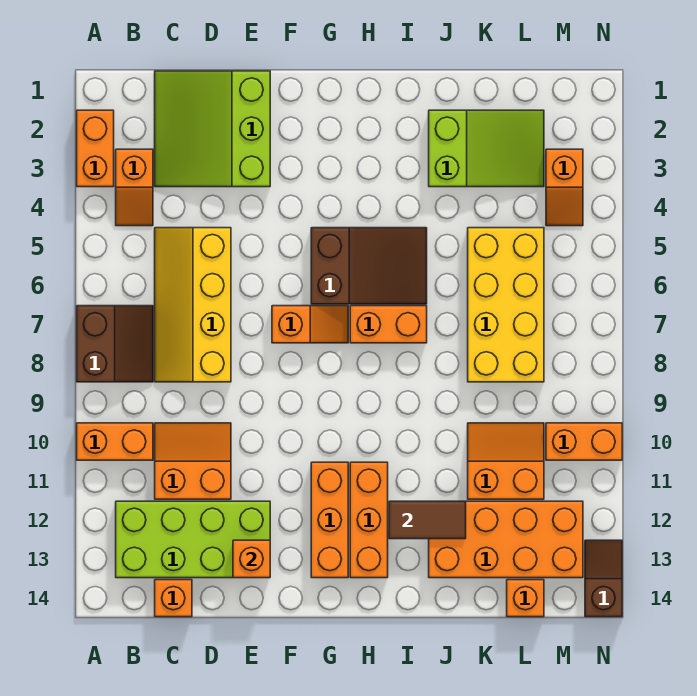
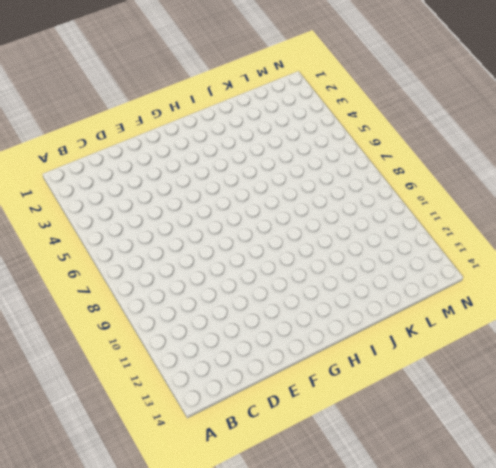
none -> orange brick A2:A3 level 1
none -> brown slope A7:B8 level 1 top A
none -> orange brick A10:B10 level 1

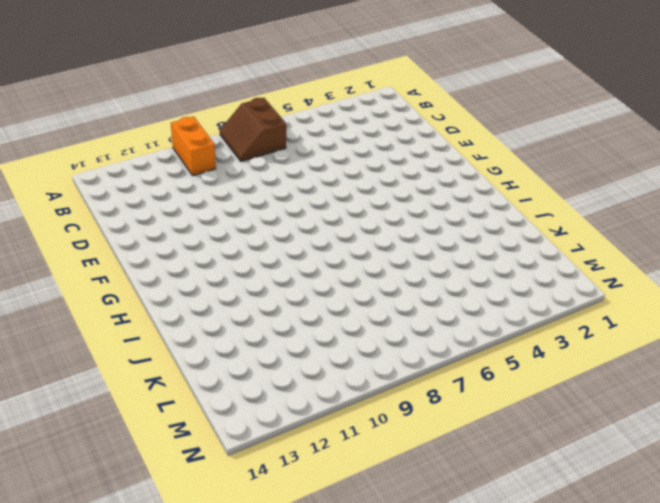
brown slope A7:B8 level 1 top 7 -> brown slope A7:B8 level 1 top A
none -> orange brick A2:A3 level 1
none -> orange slope B3:B4 level 1 top 3
none -> lime brick B12:E13 level 1

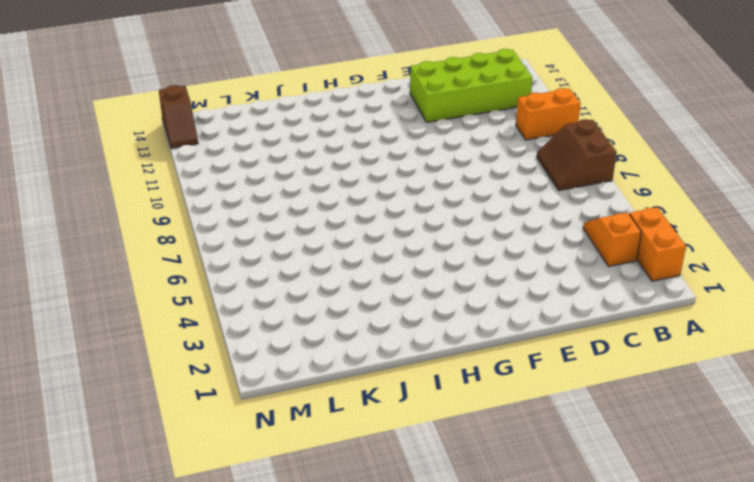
none -> lime slope C1:E3 level 1 top E
none -> yellow slope C5:D8 level 1 top D
none -> orange slope C10:D11 level 1 top 11

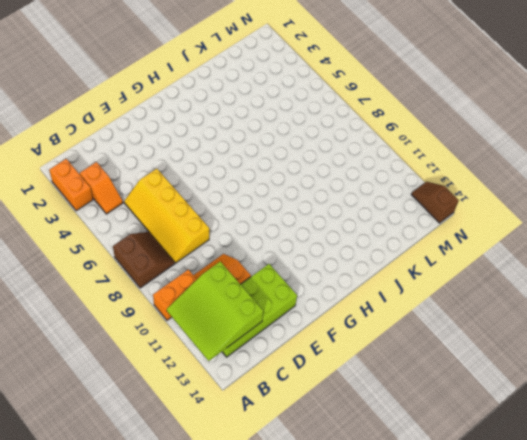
lime slope A11:C13 level 2 top C -> lime slope C1:E3 level 1 top E
none -> orange brick C14 level 1
none -> orange slope F7:G7 level 1 top F
none -> brown slope G5:I6 level 1 top G

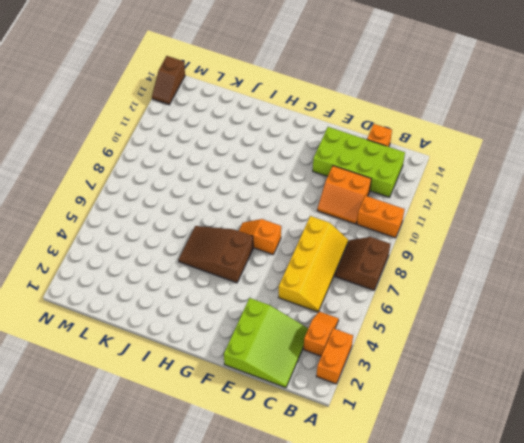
none -> orange brick G11:G13 level 1
none -> orange brick H7:I7 level 1
none -> orange brick H11:H13 level 1

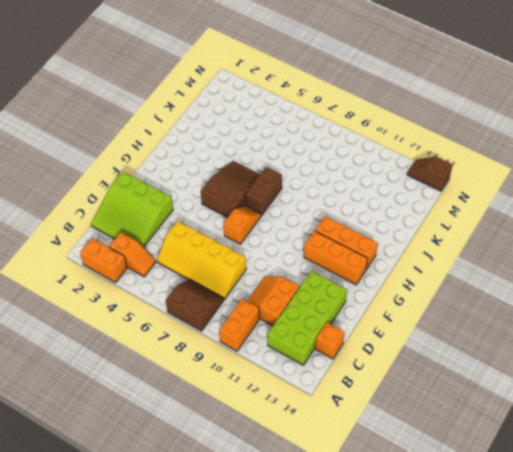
brown brick H7:I7 level 1 -> orange brick H7:I7 level 1
none -> lime slope J2:L3 level 1 top J
none -> orange brick J12:M13 level 1
none -> yellow brick K5:L8 level 1

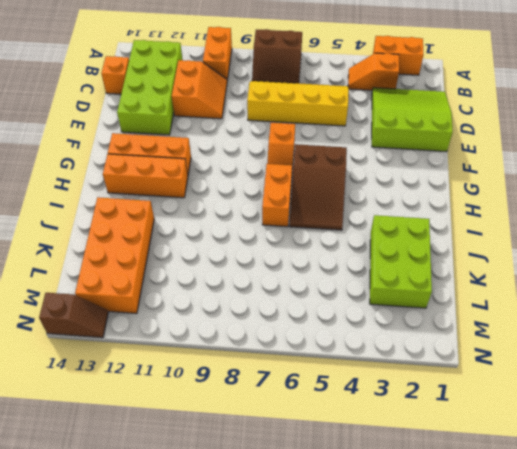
lime brick J2:L3 level 1 -> lime slope J2:L3 level 1 top J
none -> yellow brick K5:L8 level 1
none -> orange slope K10:L11 level 1 top 11
none -> orange brick L14 level 1

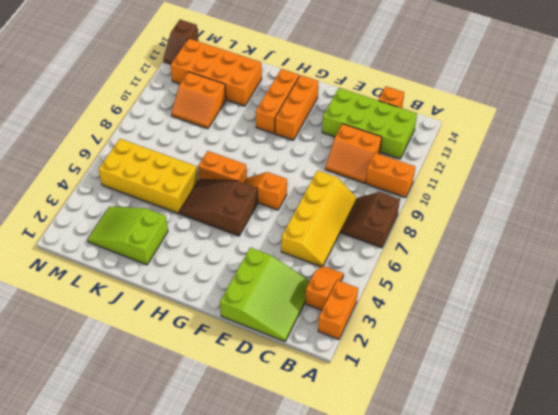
yellow brick J5:M6 level 1 -> yellow brick K5:L8 level 1
none -> orange brick L14 level 1
none -> orange slope M3:M4 level 1 top 3
none -> orange brick M10:N10 level 1

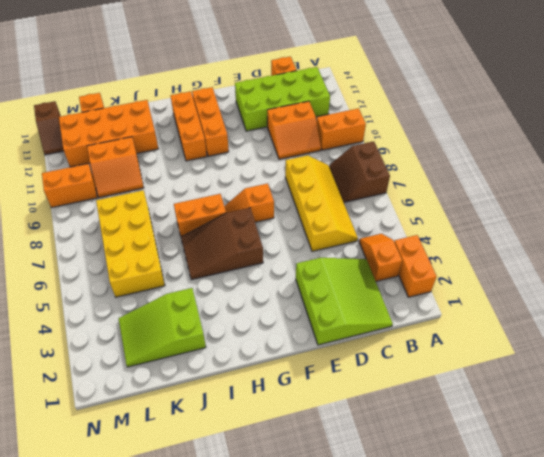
none -> orange slope M3:M4 level 1 top 3
none -> orange brick E13 level 2
none -> brown tile I12:J12 level 2

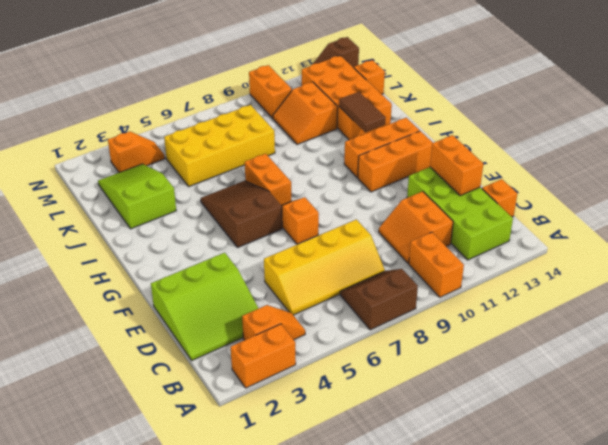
orange brick D13:E13 level 2 -> orange brick E13 level 2

